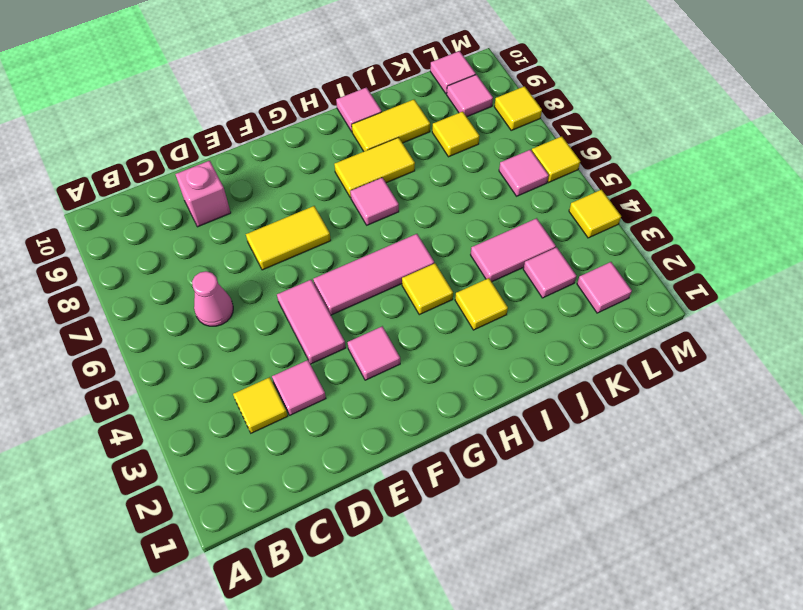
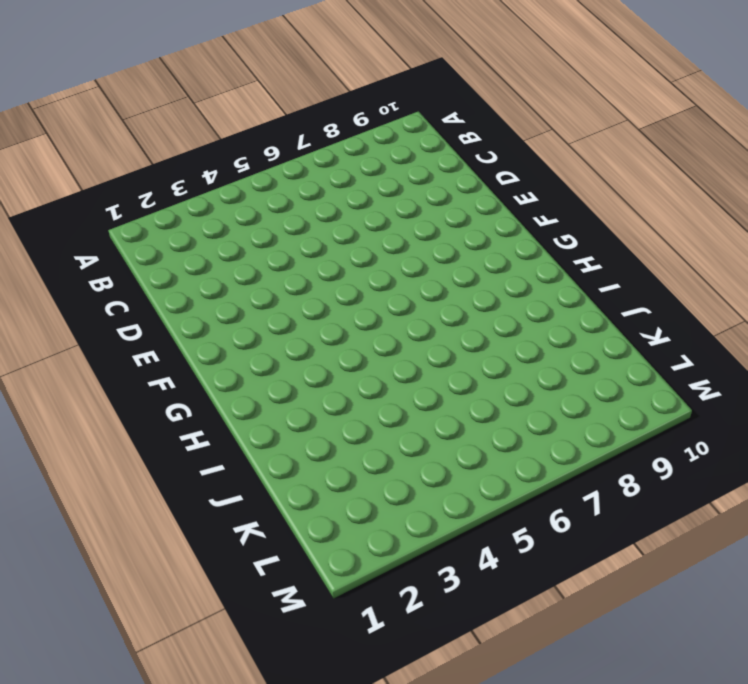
none -> yellow tile C3 level 1
none -> pink cone C6 level 1
none -> pink tile D3 level 1

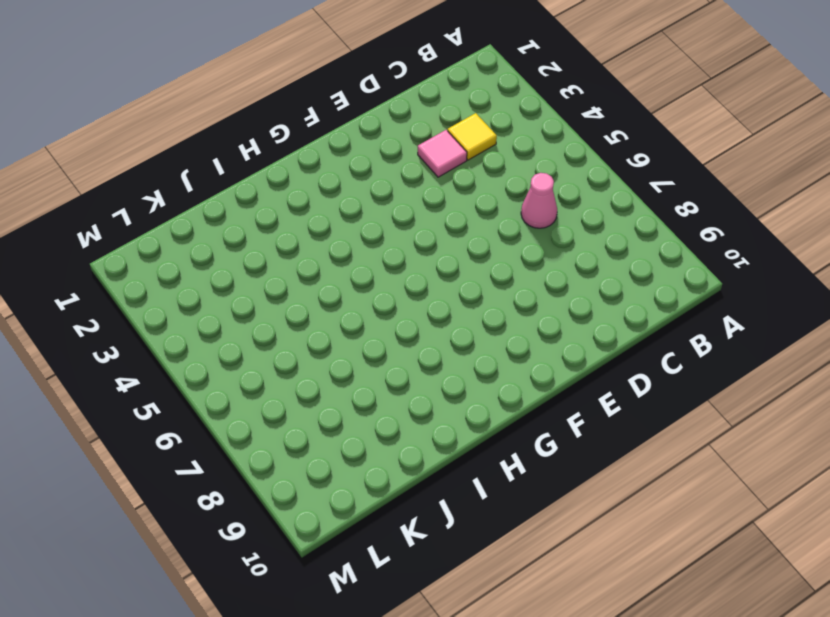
none -> pink brick D9 level 1
none -> pink tile E4:E5 level 1
none -> yellow tile E7:F7 level 1

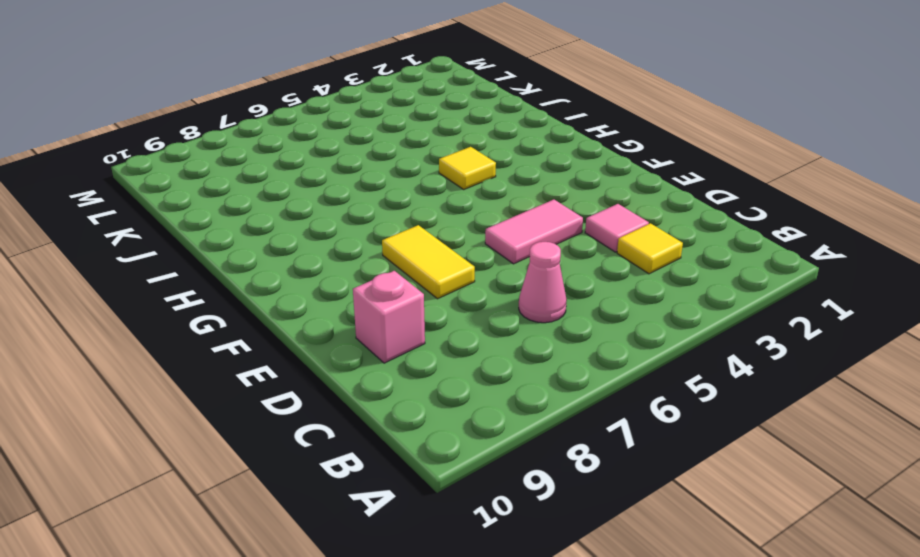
none -> pink tile F3 level 1
none -> pink tile F5:H5 level 1
none -> pink tile H7 level 1

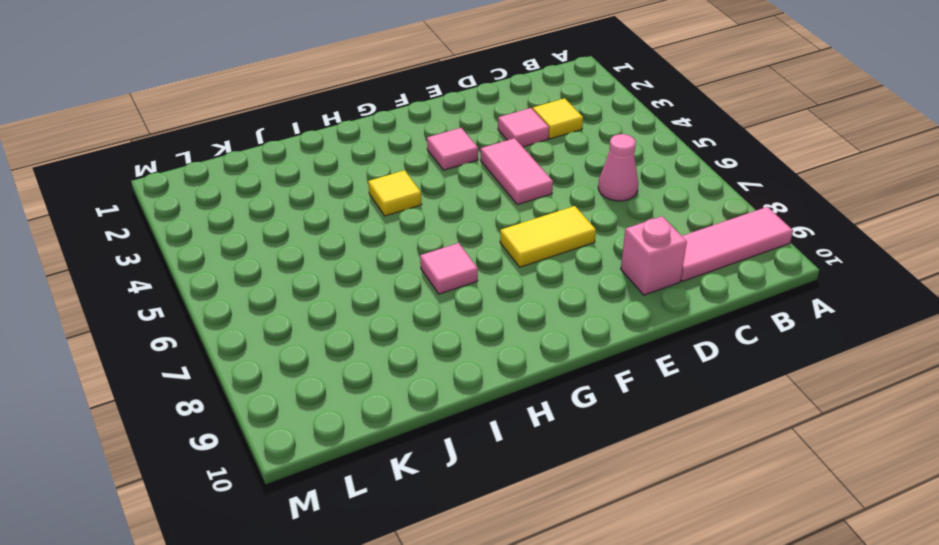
pink tile A9:C9 level 1 -> pink tile F5:H5 level 1
none -> yellow tile H8:I8 level 1
none -> yellow tile I3 level 1
none -> yellow tile I9:J9 level 1

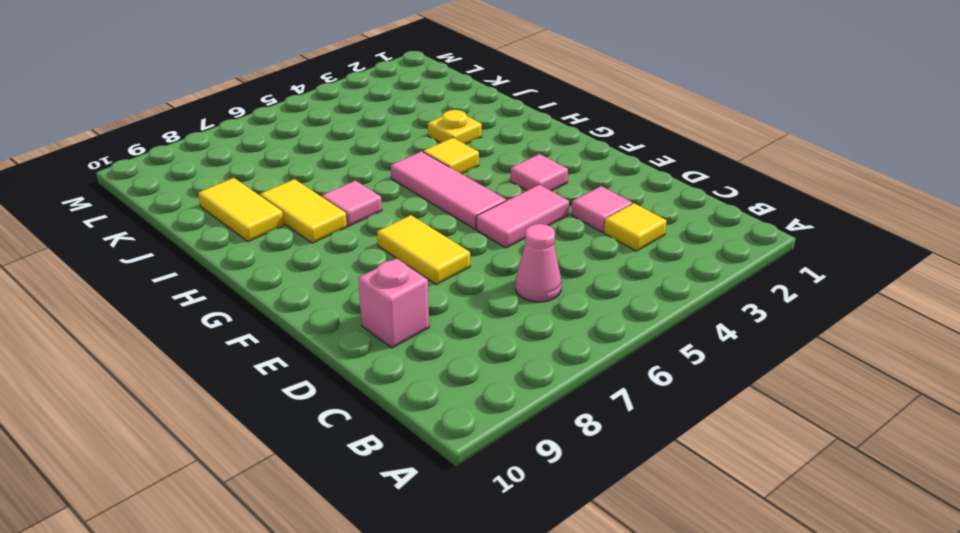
yellow plate I3 level 1 -> yellow tile I3 level 1
none -> pink tile I10 level 1
none -> pink tile J4:K4 level 1
none -> pink tile K3 level 1

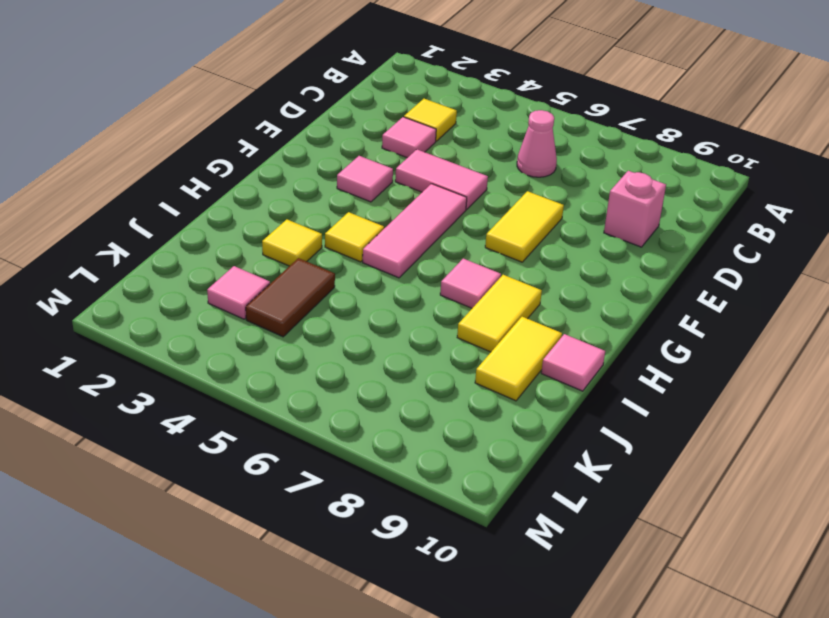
brown tile J4:K4 level 1 -> pink tile J4:K4 level 1
none -> yellow tile K8 level 1
none -> pink tile L2 level 1
none -> pink tile L6 level 1

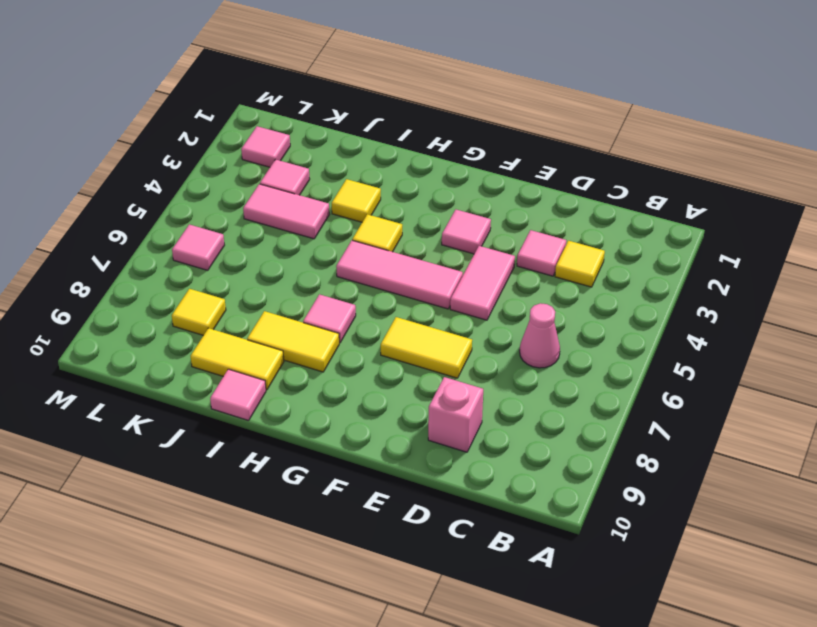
none -> pink tile L9 level 1
none -> pink tile L10 level 1
none -> yellow tile M4 level 1

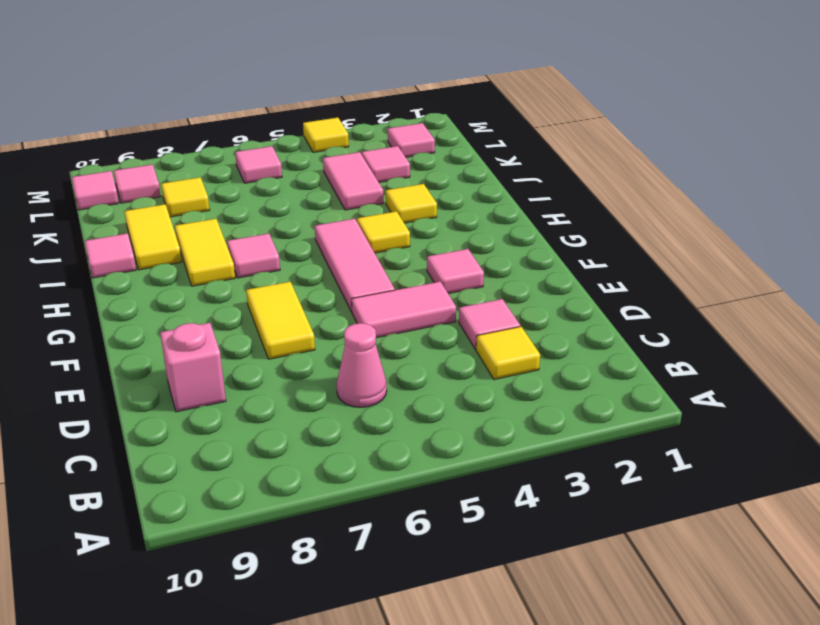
none -> yellow tile M6 level 1
none -> yellow tile M8 level 1

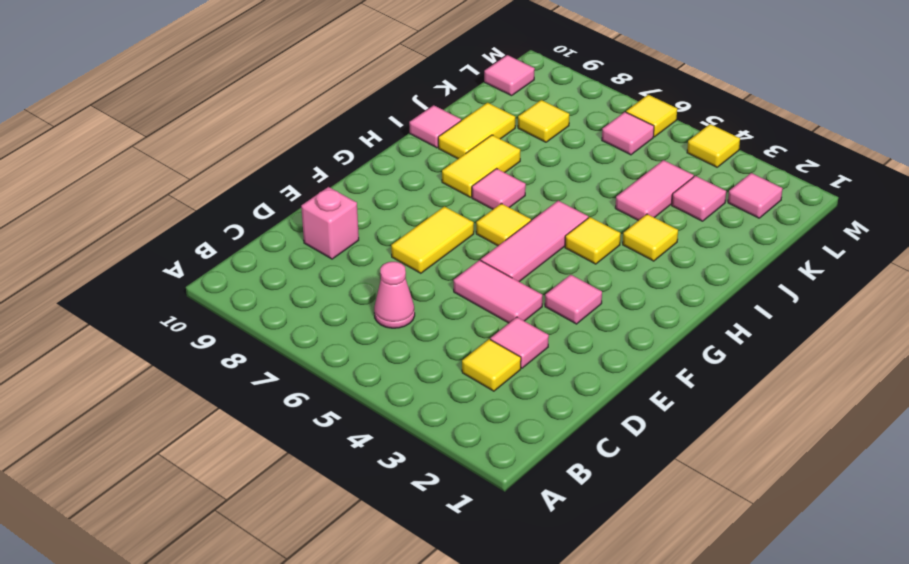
yellow tile G6 level 1 -> yellow tile M8 level 1
none -> pink tile L9 level 1

